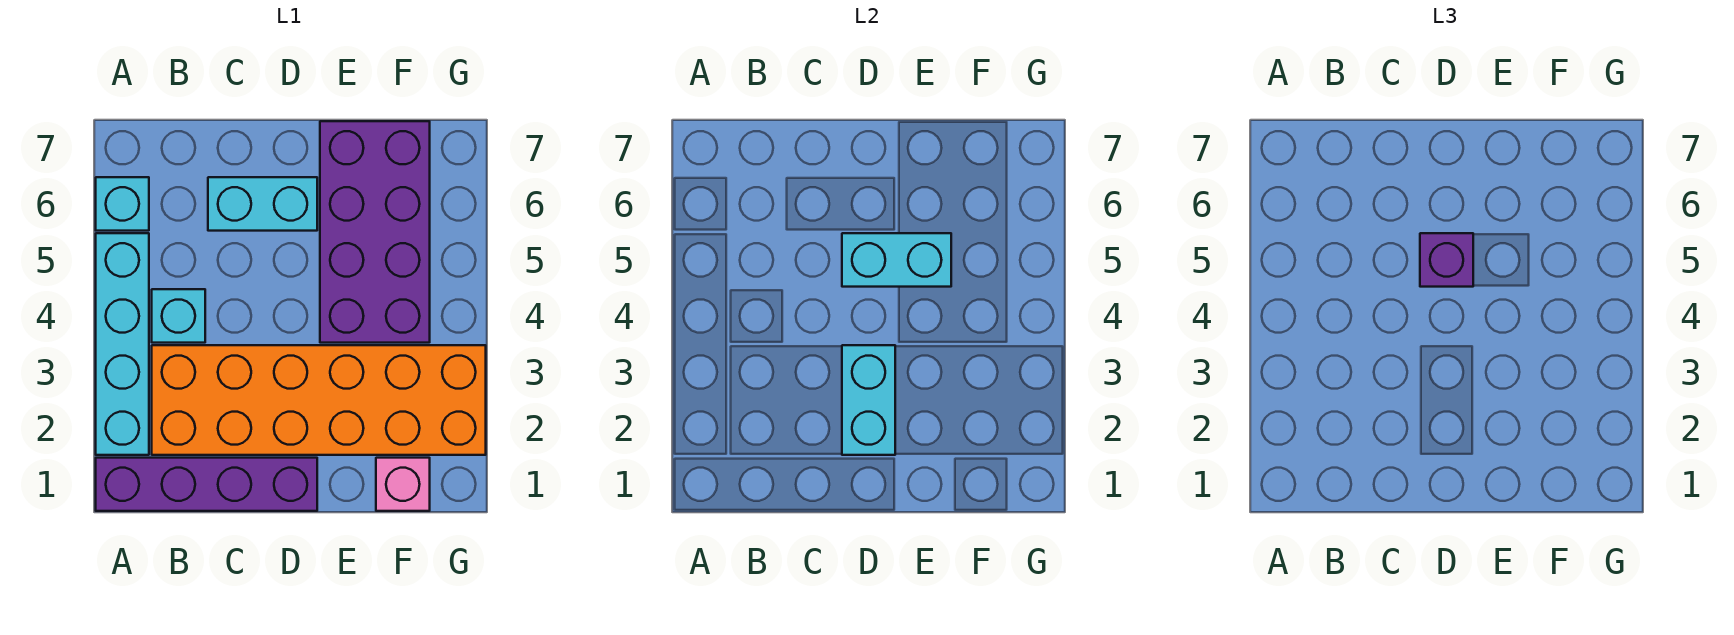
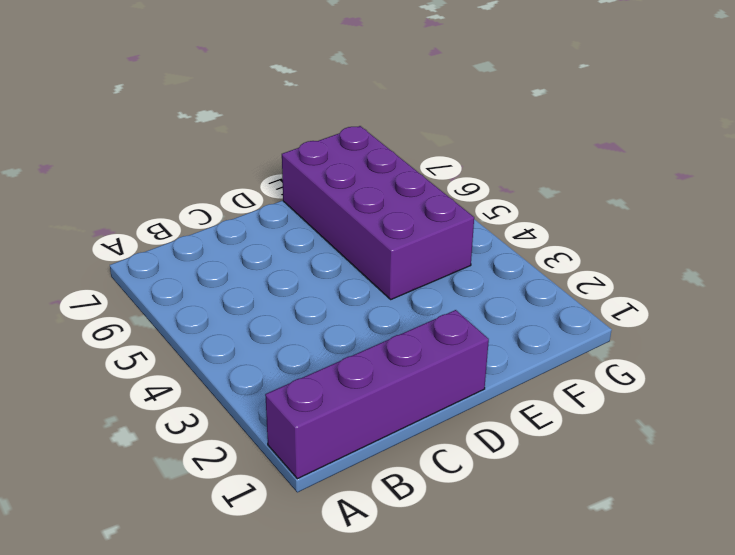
none -> cyan brick A2:A5 level 1
none -> cyan brick A6 level 1

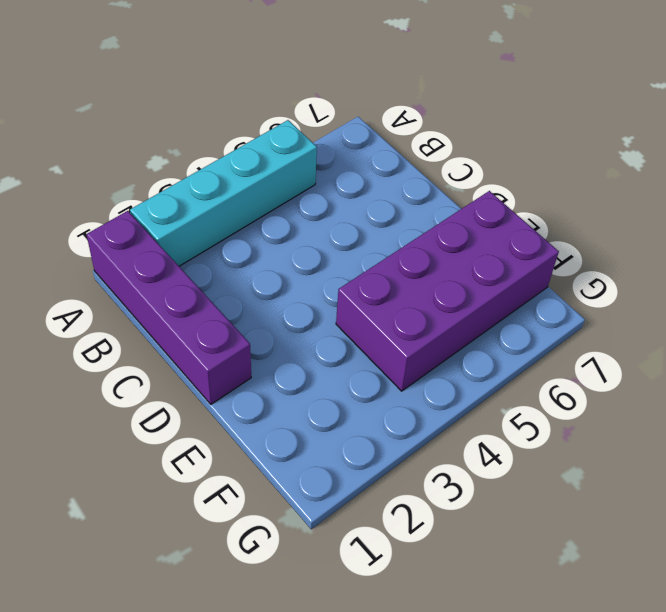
none -> cyan brick A6 level 1
none -> orange brick B2:G3 level 1

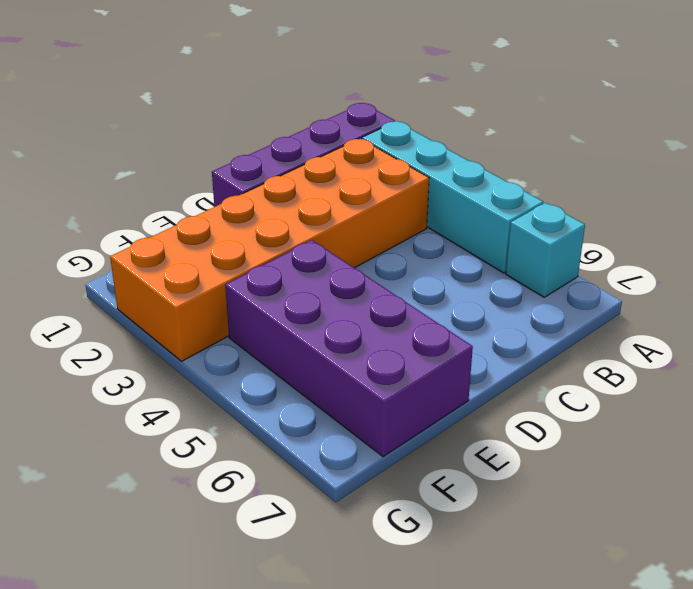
none -> cyan brick B4 level 1
none -> cyan brick C6:D6 level 1

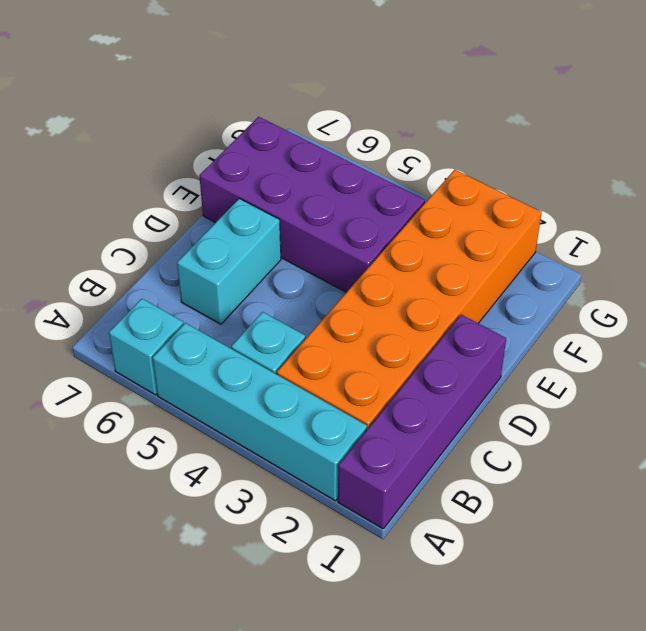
none -> pink brick F1 level 1
none -> cyan brick D2:D3 level 2

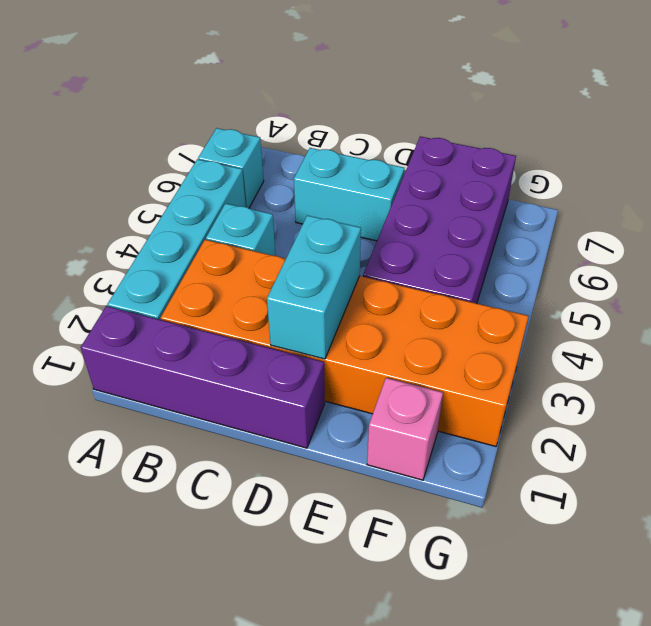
none -> cyan brick D5:E5 level 2
none -> purple brick D5 level 3

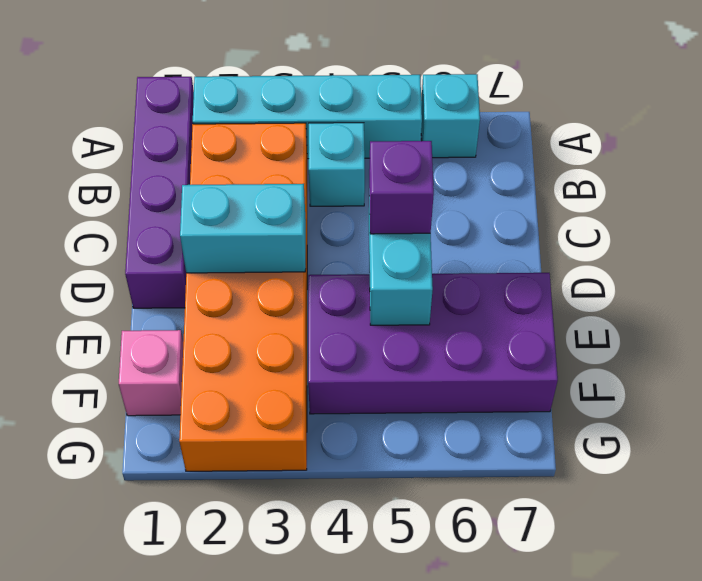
none -> cyan brick C6:D6 level 1

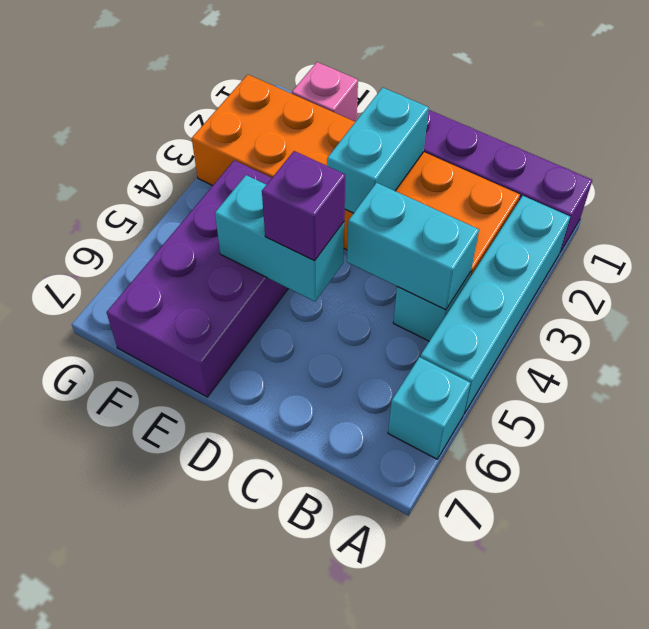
cyan brick B4:C4 level 2 -> cyan brick C6:D6 level 1

